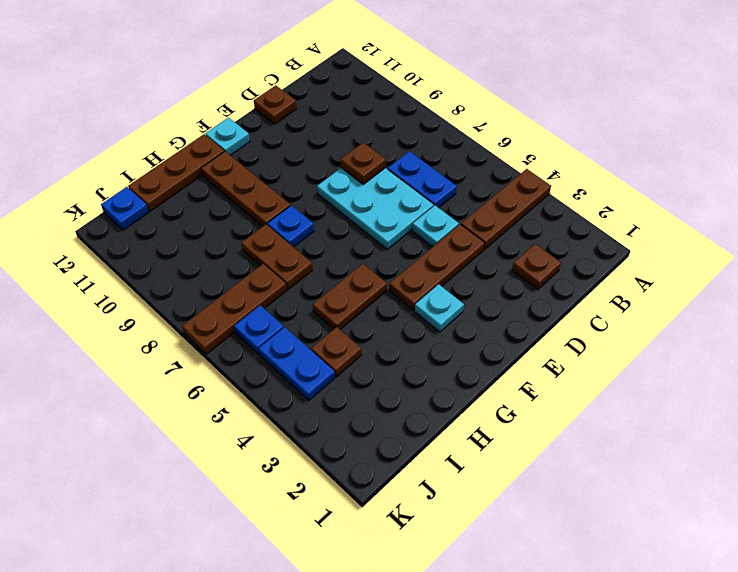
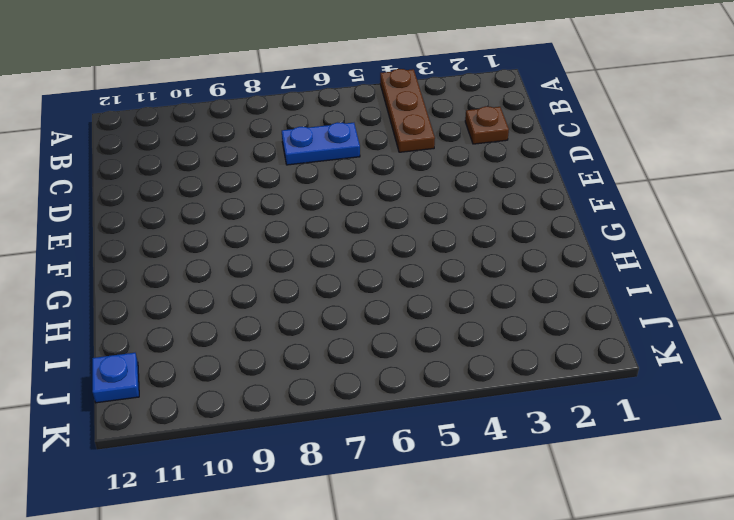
none -> brown plate D4:F4 level 1
none -> cyan plate D5 level 1
none -> cyan plate D6:E8 level 1

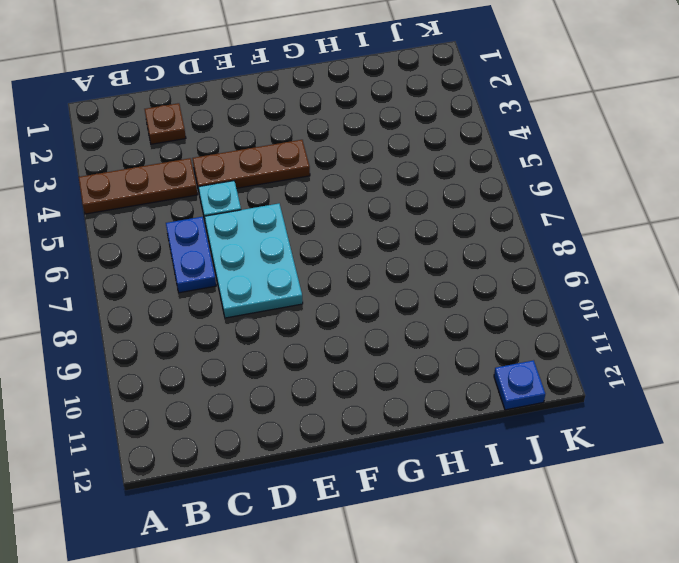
none -> brown plate D12 level 1
none -> cyan plate F3 level 1
none -> cyan plate F12 level 1

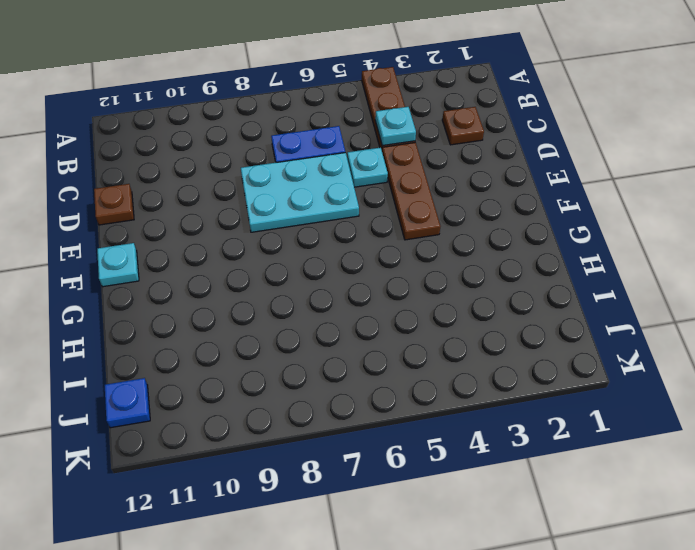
cyan plate C4 level 2 -> cyan plate F3 level 1
none -> brown plate G5:H5 level 1
none -> blue plate G8 level 1
none -> brown plate G9:G11 level 1

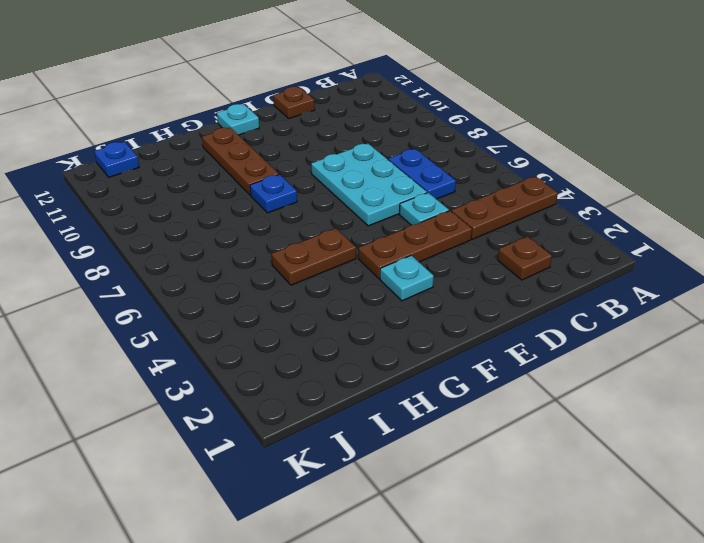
none -> brown plate G12:I12 level 1
none -> brown plate H7:H8 level 1
none -> brown plate I4 level 1

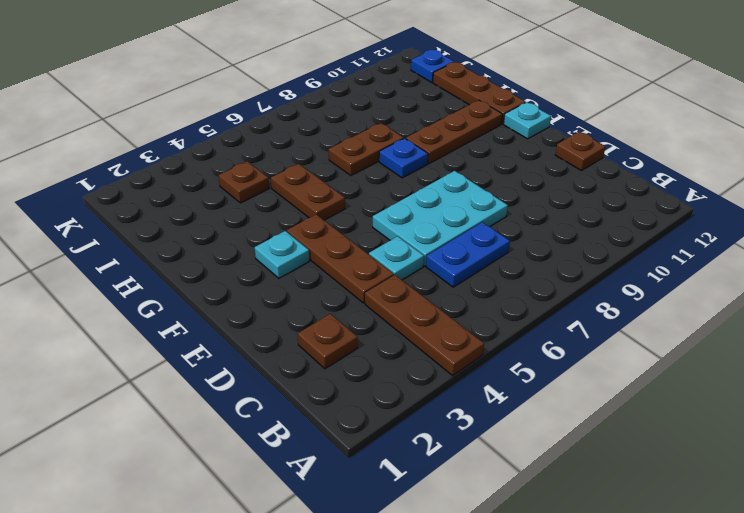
none -> brown plate I7:K7 level 1
none -> blue plate J4:J5 level 1
none -> blue plate J6 level 1

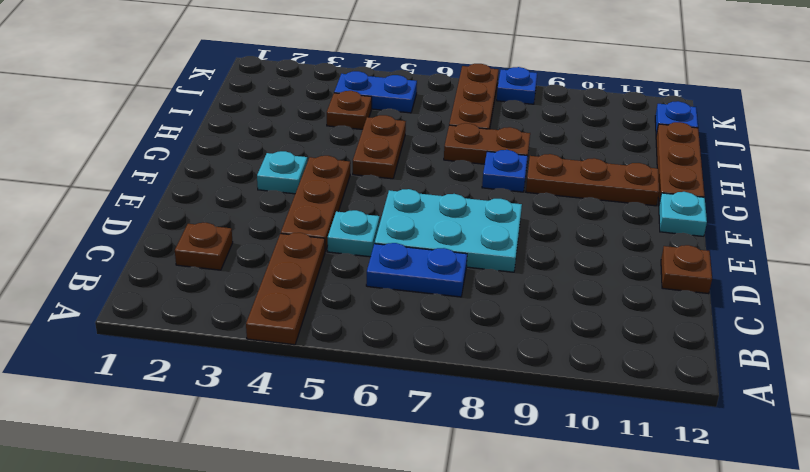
blue plate K8 level 1 -> blue plate J6 level 1
none -> brown plate D8 level 2

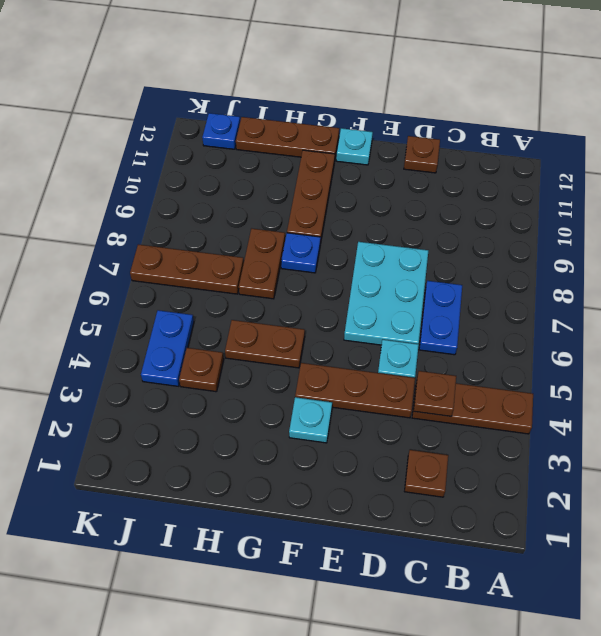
brown plate C4 level 2 -> brown plate D8 level 2
none -> blue plate J6 level 1

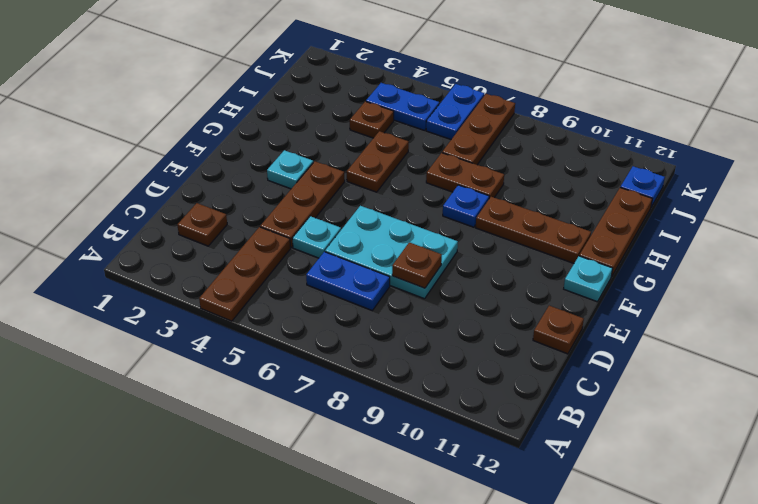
blue plate J6:K6 level 1 -> blue plate J6 level 1

